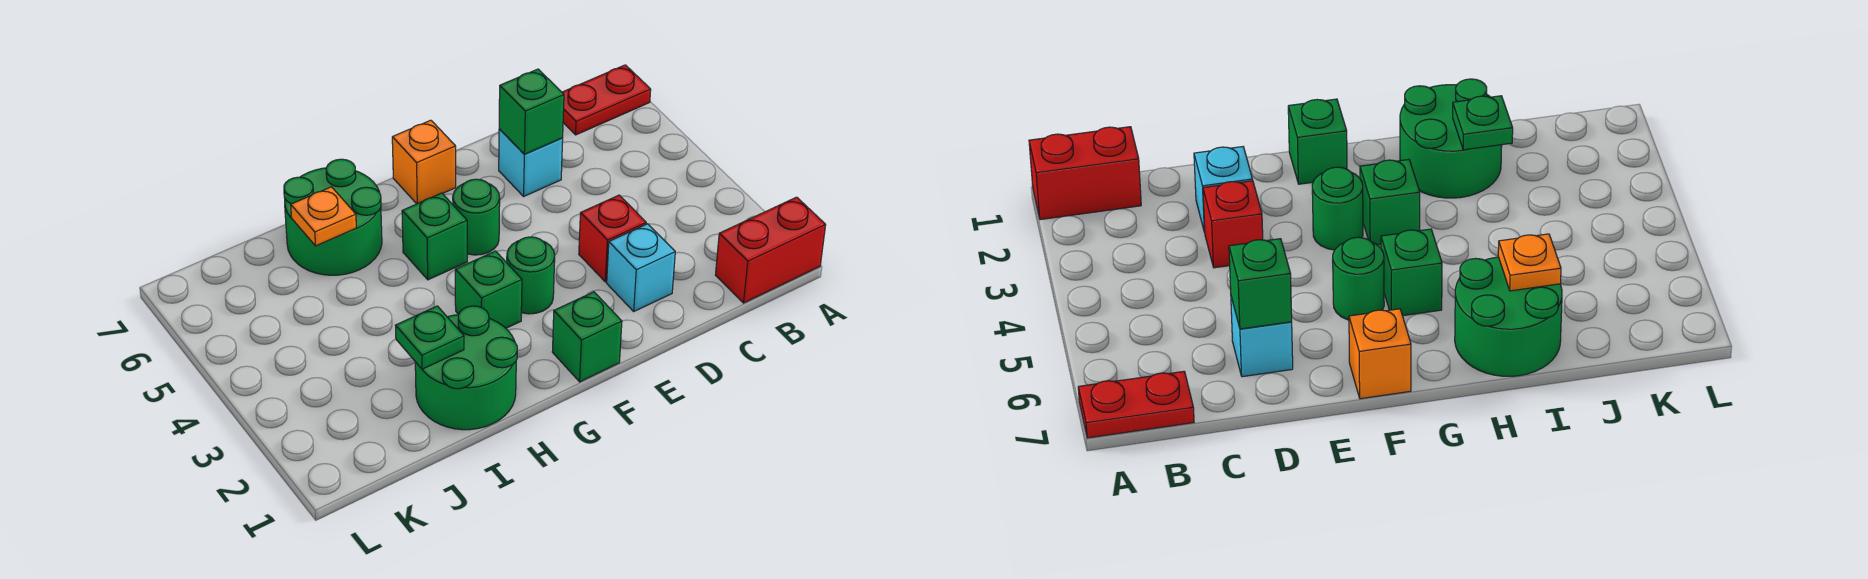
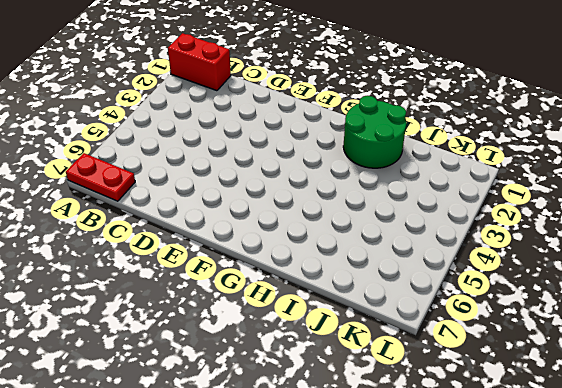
none -> cyan brick D2 level 1
none -> red brick D3 level 1
none -> cyan brick D6 level 1

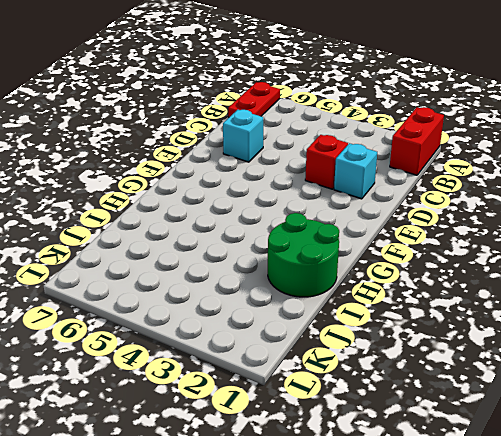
none -> green brick F1 level 1
none -> green round brick F3 level 1
none -> green round brick F5 level 1

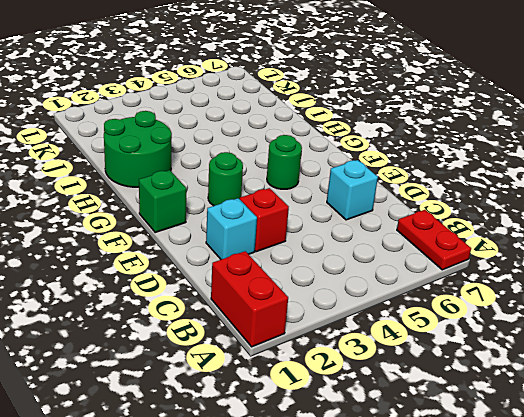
none -> orange brick F7 level 1
none -> green brick G3 level 1
none -> green brick G5 level 1

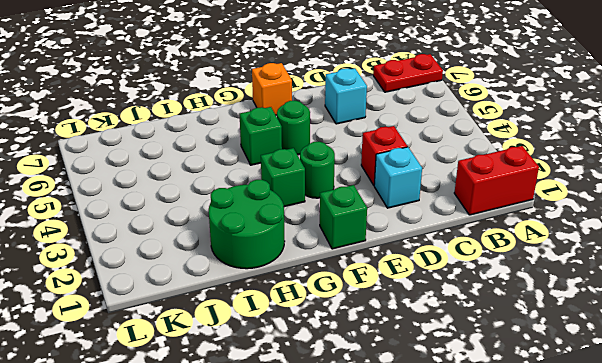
none -> green round brick H6:I7 level 1
none -> green brick D6 level 2
none -> green plate I2 level 2

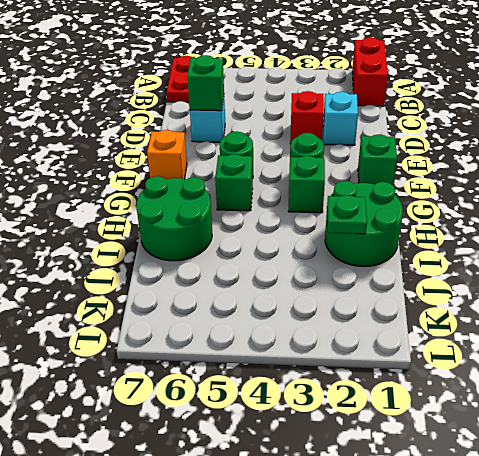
none -> orange plate I6 level 2

